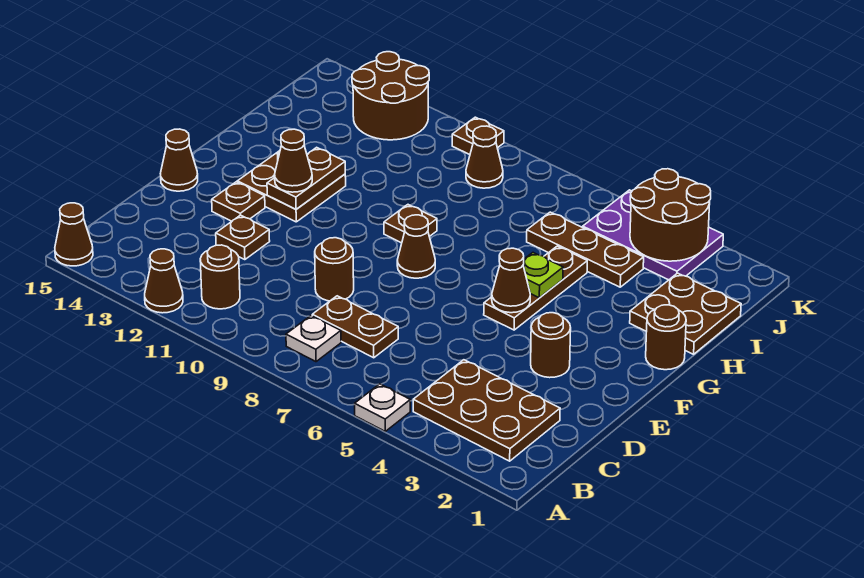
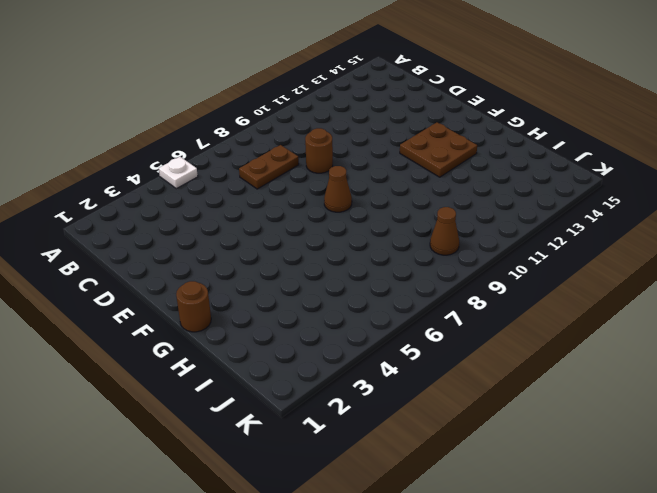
none -> brown cone A12 level 1
none -> brown cone A15 level 1
none -> brown plate B2:C4 level 1

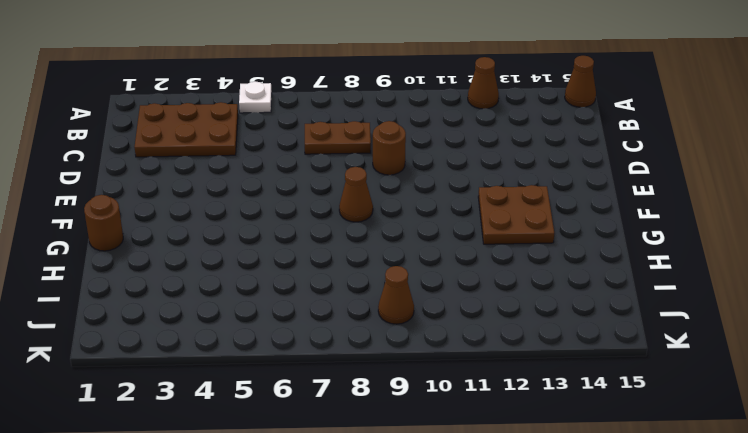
none -> white plate B8 level 1
none -> brown round brick B11 level 1
none -> brown plate D12 level 1

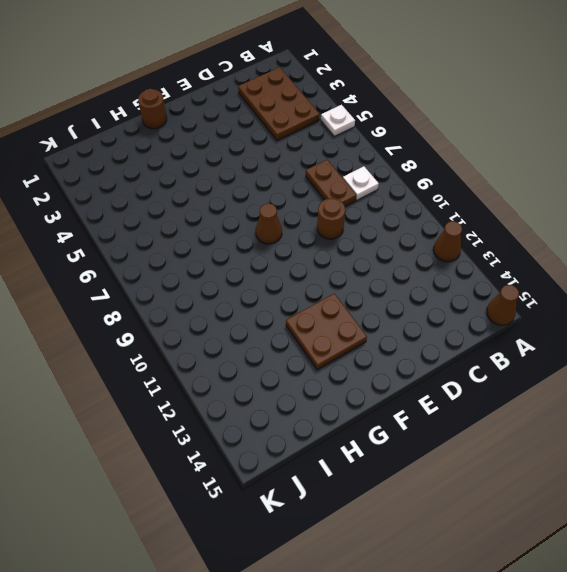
none -> brown round brick B11 level 1
none -> brown plate D12 level 1
none -> brown round brick E3 level 1

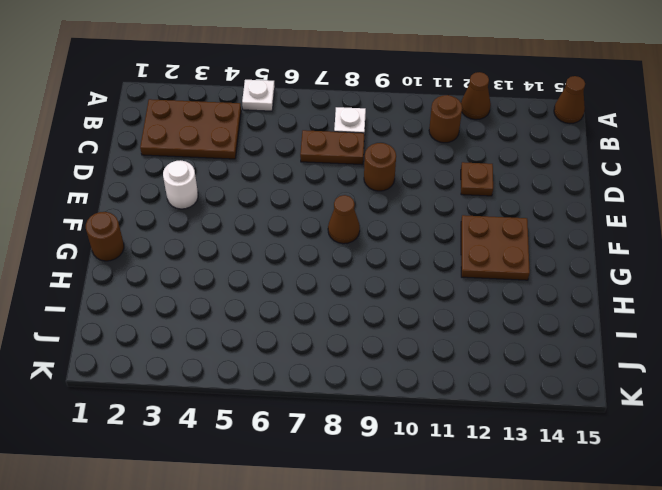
white round brick E3 level 1 -> brown round brick E3 level 1
none -> brown plate E13 level 1
none -> brown cone E15 level 1
none -> brown plate F5:H5 level 1

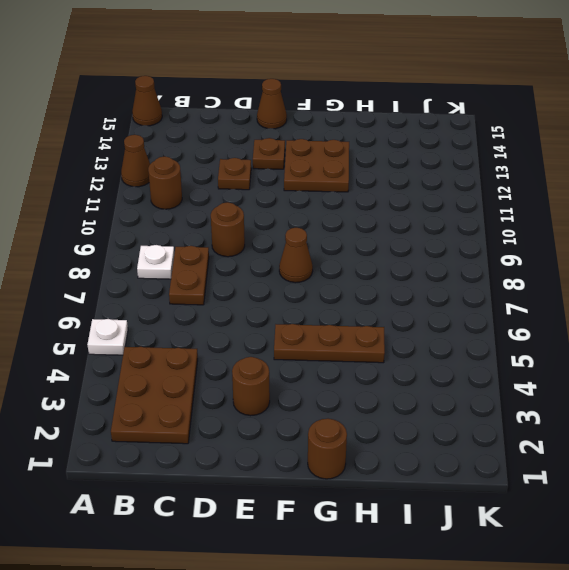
none -> brown plate G9 level 1
none -> brown plate H1:I2 level 1
none -> brown plate I4:I6 level 1

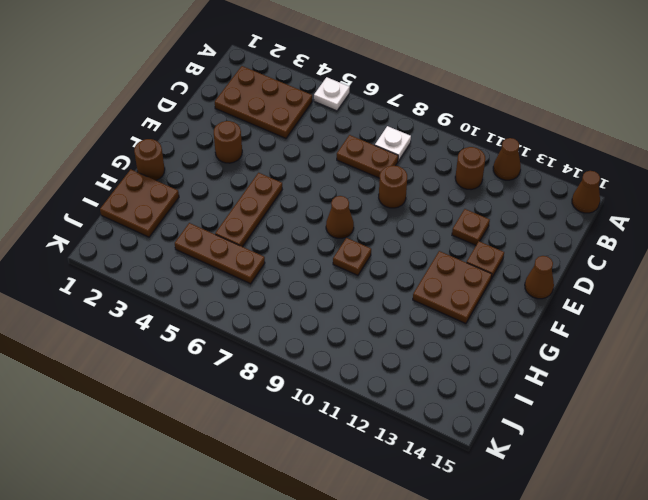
none -> purple plate J3:K5 level 1
none -> brown cone J9 level 1
none -> brown round brick J12:K13 level 1

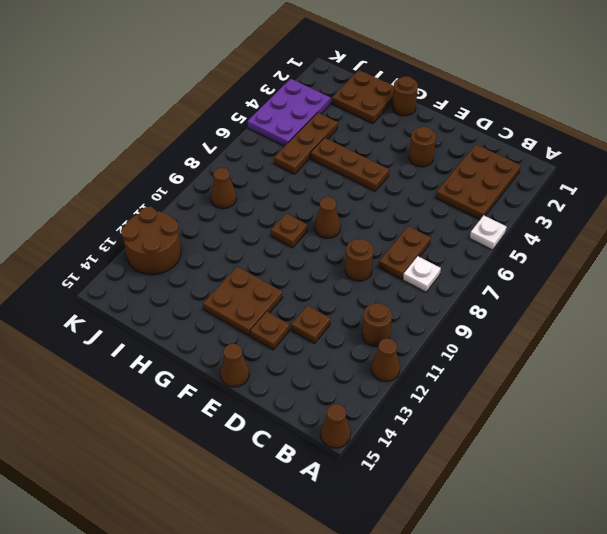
none -> brown plate K10 level 1
none -> brown cone F5 level 2
none -> brown plate F12:G12 level 2

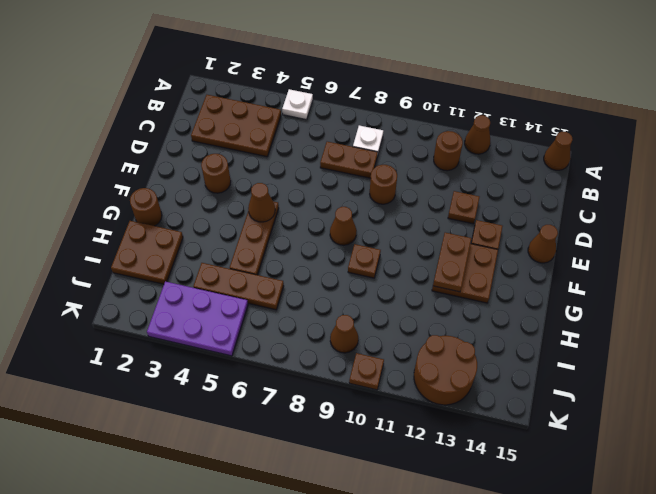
none -> lime plate G5 level 2
none -> brown round brick J3:K4 level 2
none -> brown cone F12 level 3

